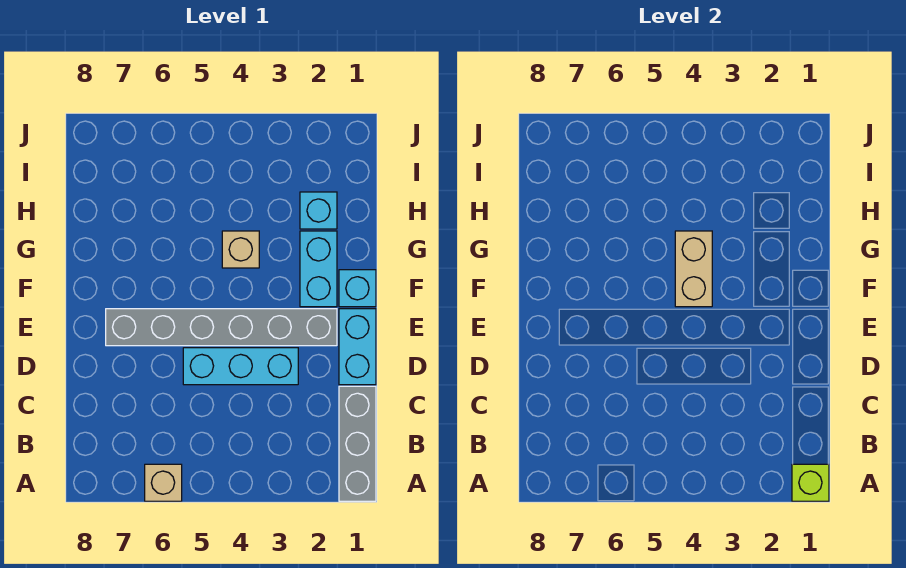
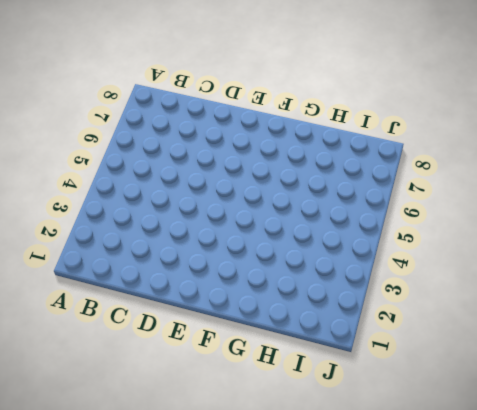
none -> grey brick A1:C1 level 1
none -> tan brick A6 level 1

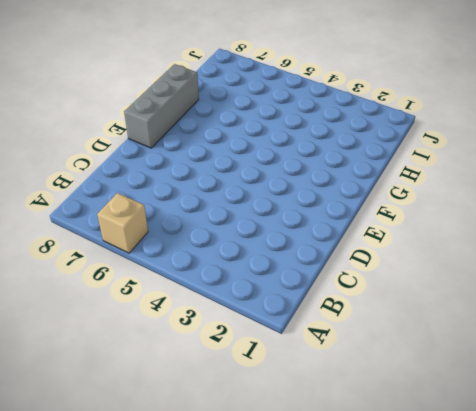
grey brick E8:G8 level 1 -> grey brick A1:C1 level 1
none -> cyan brick D1:E1 level 1
none -> cyan brick D3:D5 level 1

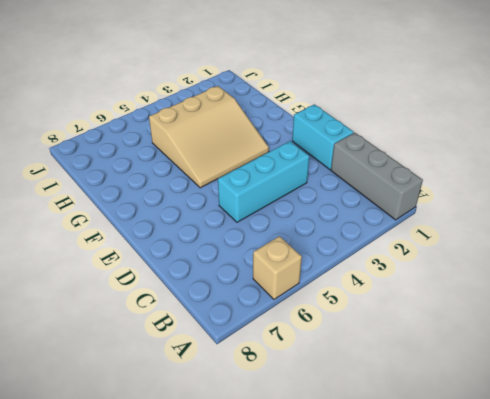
tan slope F3:H5 level 1 top H -> tan brick G4 level 1
none -> grey brick E2:E7 level 1
none -> cyan brick F1 level 1

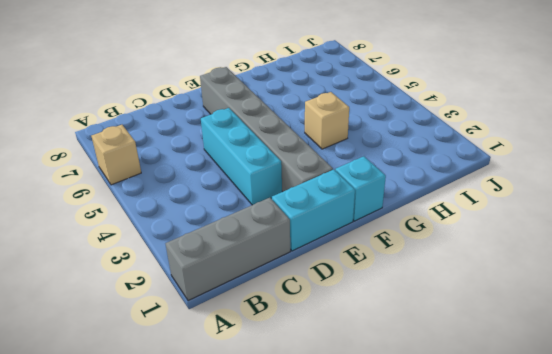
none -> cyan brick F2:G2 level 1
none -> cyan brick H2 level 1

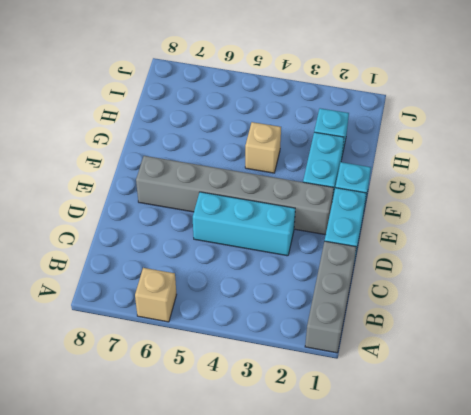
none -> lime brick A1 level 2
none -> tan brick F4:G4 level 2

